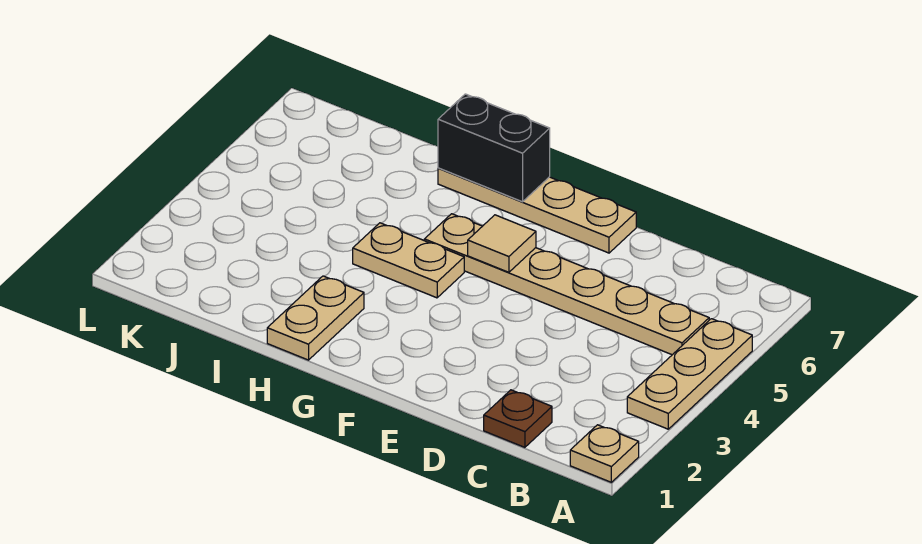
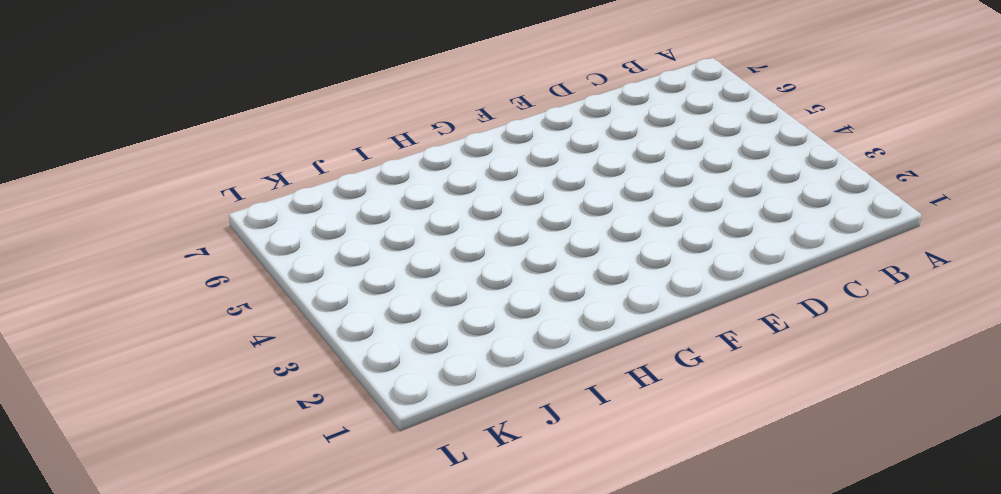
none -> tan plate A1 level 1
none -> tan plate A3:A5 level 1

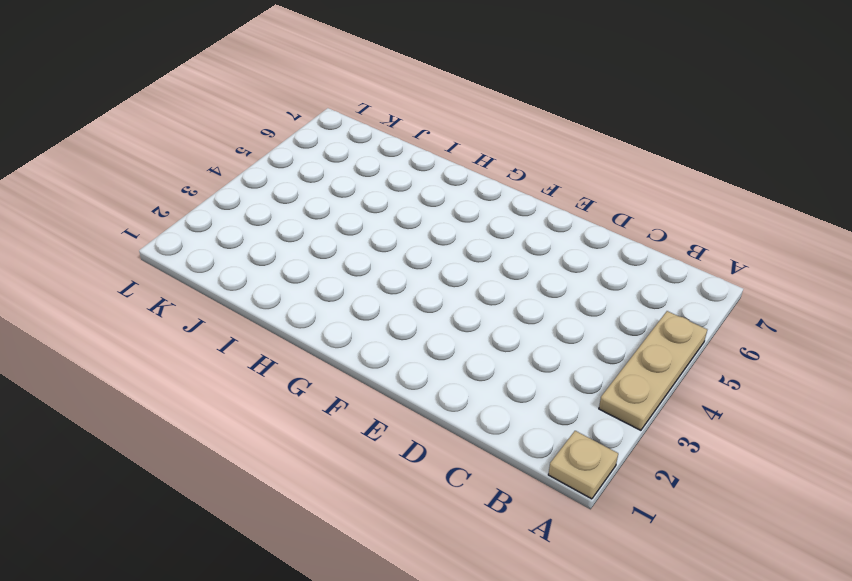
none -> tan plate B5:G5 level 1
none -> brown plate C1 level 1

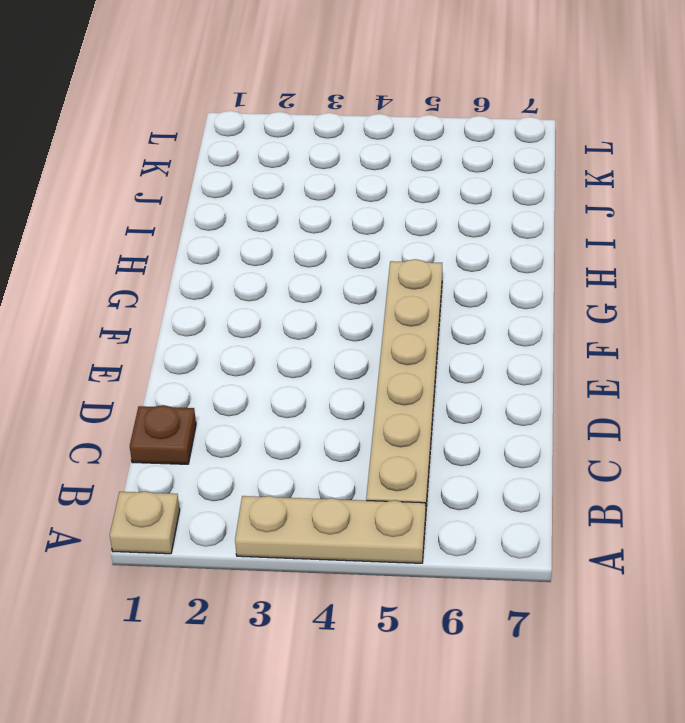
none -> tan plate E7:H7 level 1
none -> tan plate G4:H4 level 1

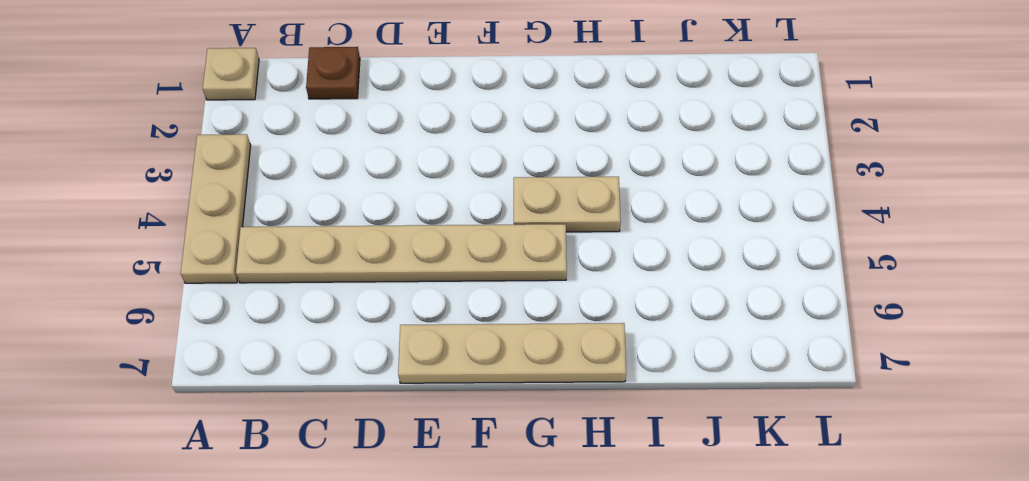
none -> tan plate H1:H2 level 1
none -> tan tile F5 level 2

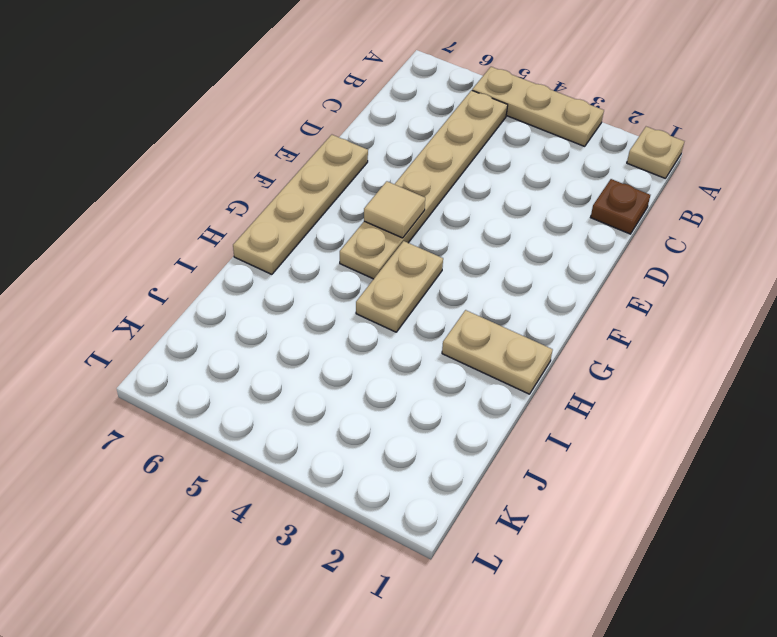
none -> black brick G7:H7 level 2

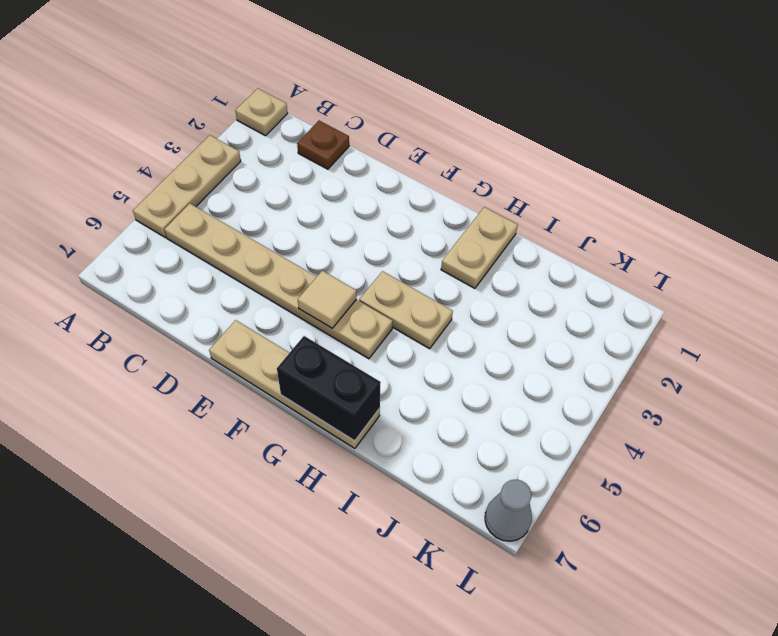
grey cone L7 level 1 -> none

